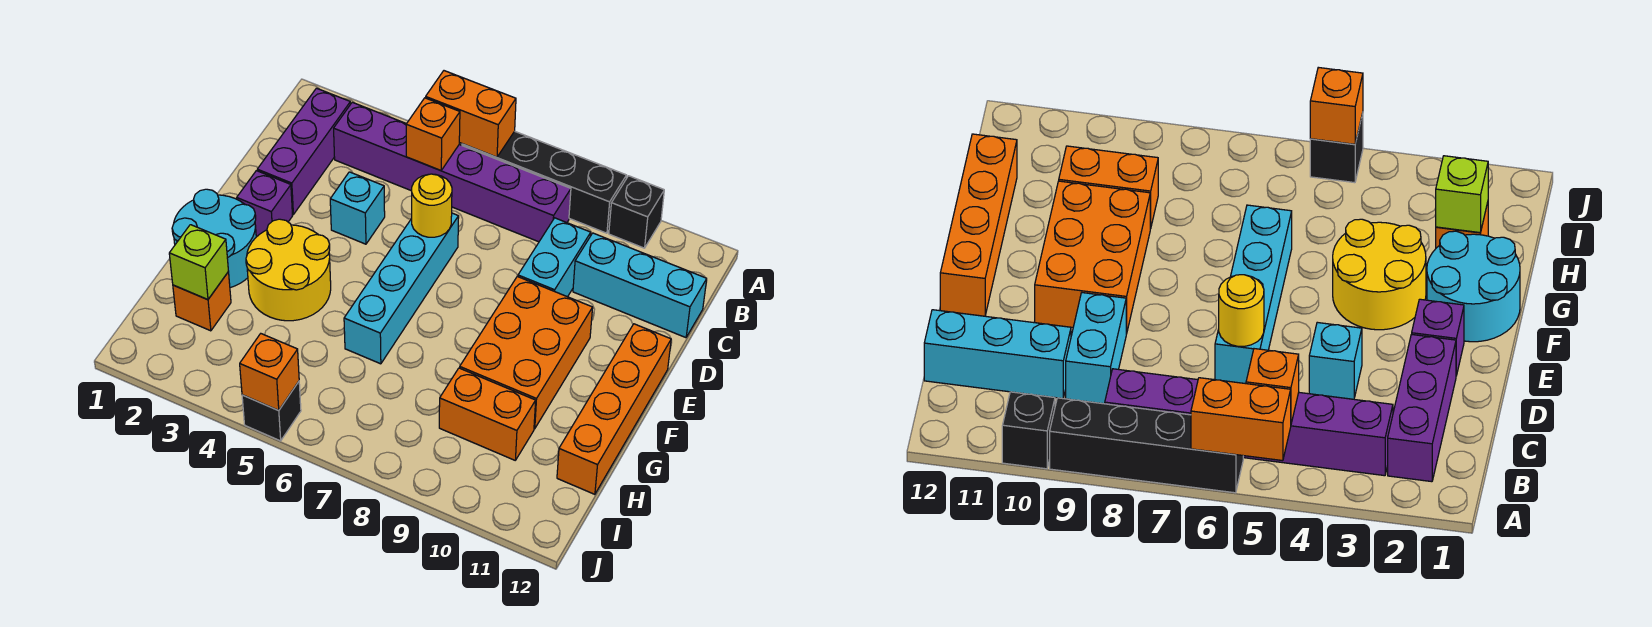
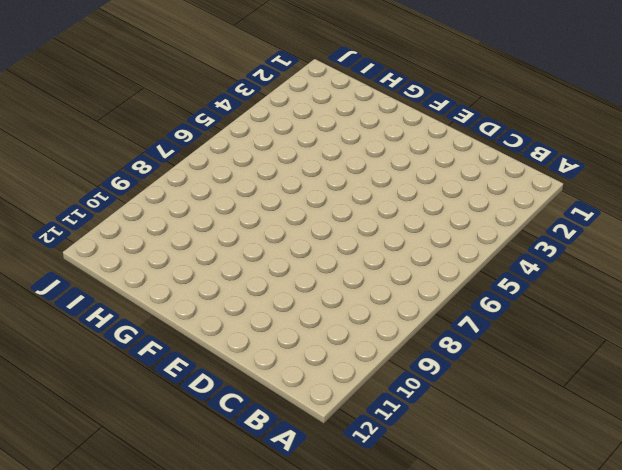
none -> black brick A6:A9 level 1
none -> black brick A10 level 1
none -> purple brick B2:D2 level 1

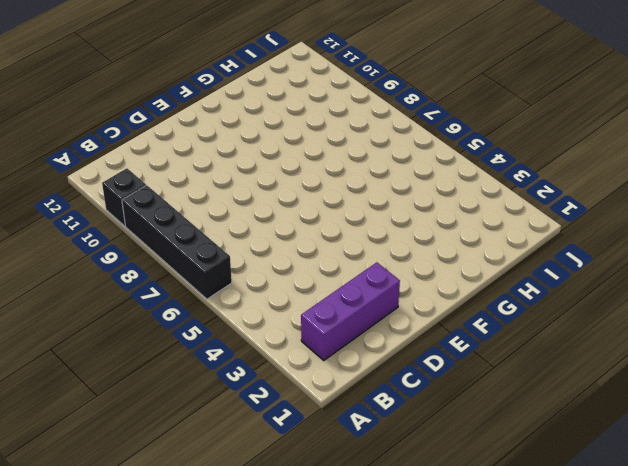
none -> purple brick B3:B8 level 1
none -> cyan brick C9:D9 level 1
none -> cyan brick C10:C12 level 1

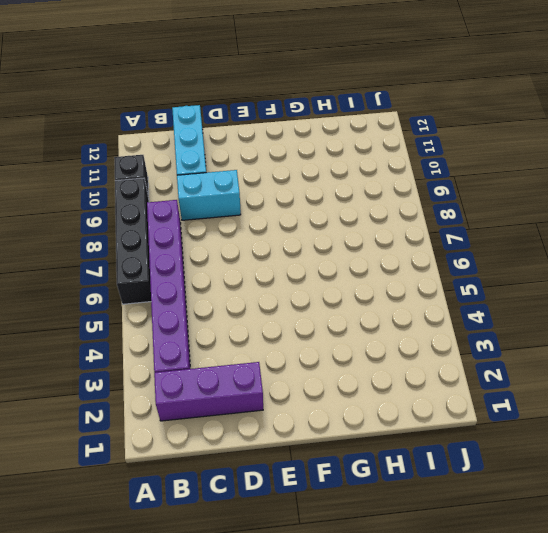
none -> cyan brick D4 level 1
none -> cyan brick D6:G6 level 1
none -> purple brick E2 level 1

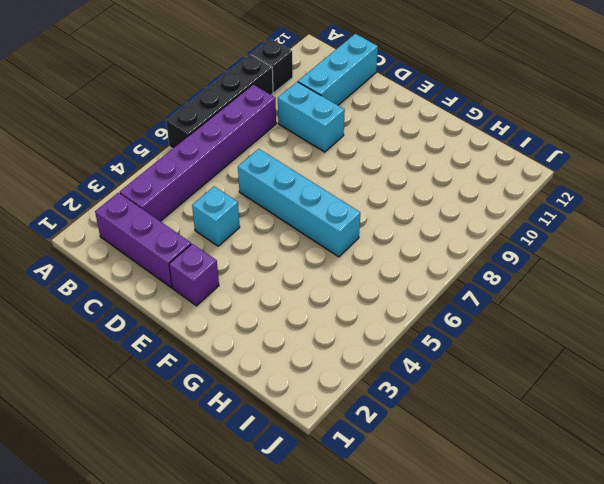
none -> orange brick E9:G10 level 1
none -> orange brick E12:H12 level 1
none -> cyan round brick F1:G2 level 1

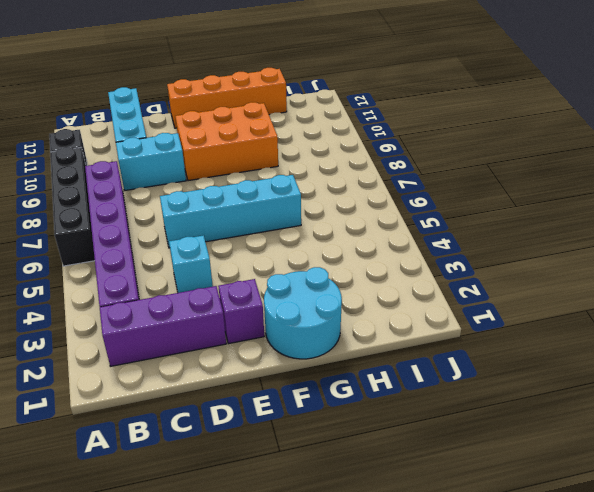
none -> yellow round brick F3:G4 level 1
none -> orange brick H2 level 1
none -> orange brick H9:H10 level 1

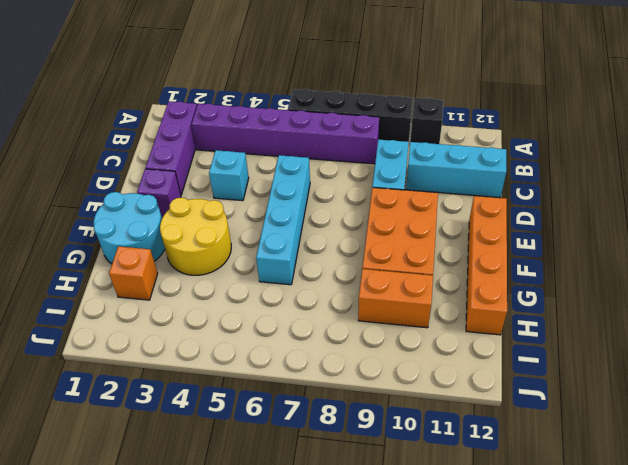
none -> black brick J5 level 1
none -> orange brick A5:A6 level 2
none -> orange brick B5 level 2

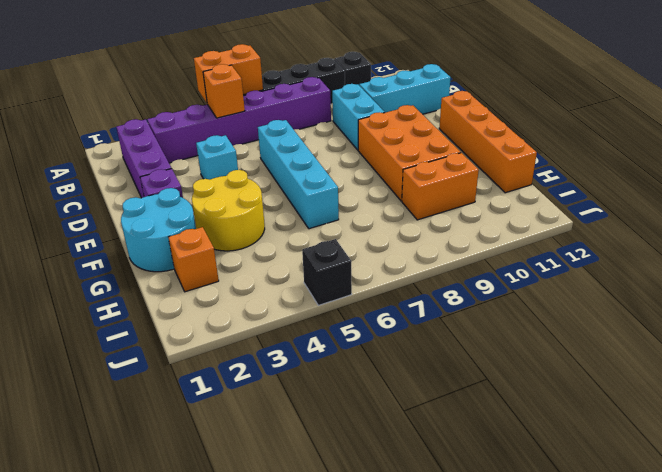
none -> yellow round brick D6 level 2
none -> lime brick H2 level 2
none -> orange brick J5 level 2

